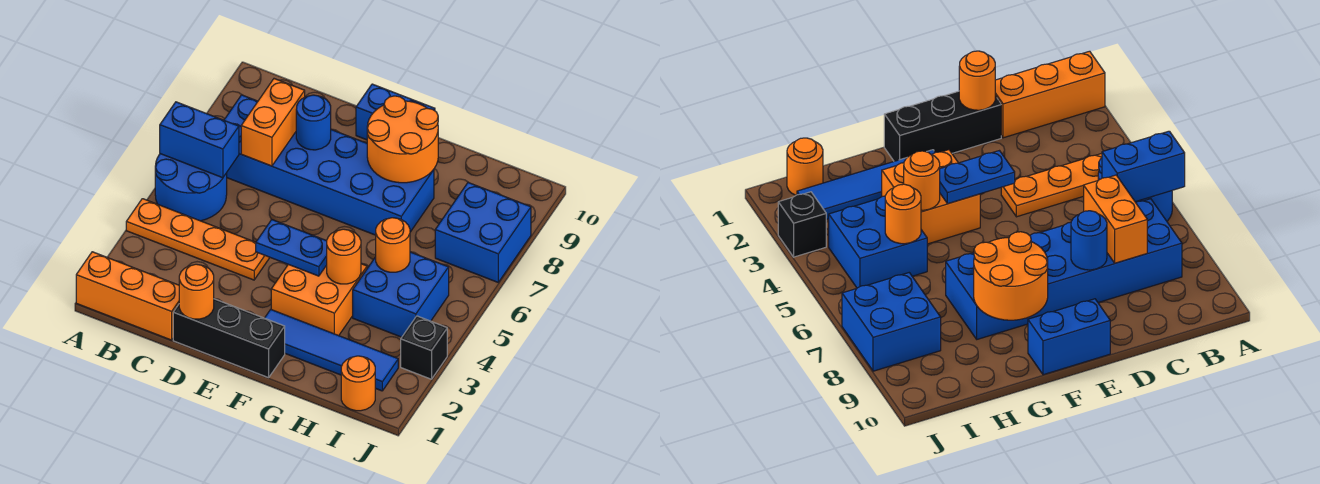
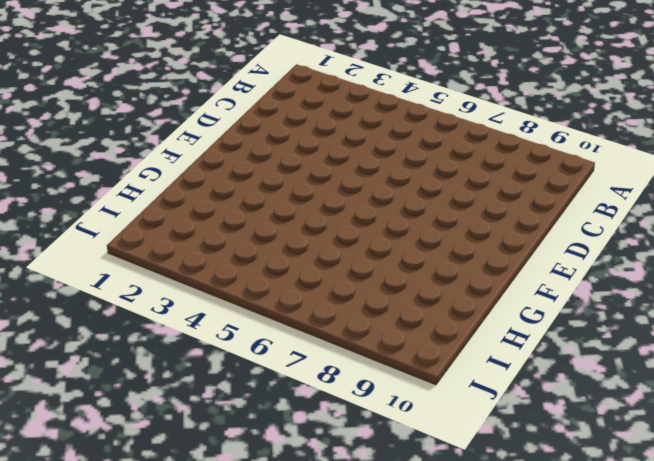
none -> orange brick A1:C1 level 1
none -> orange plate A4:D4 level 1
none -> blue round brick A5:B6 level 1

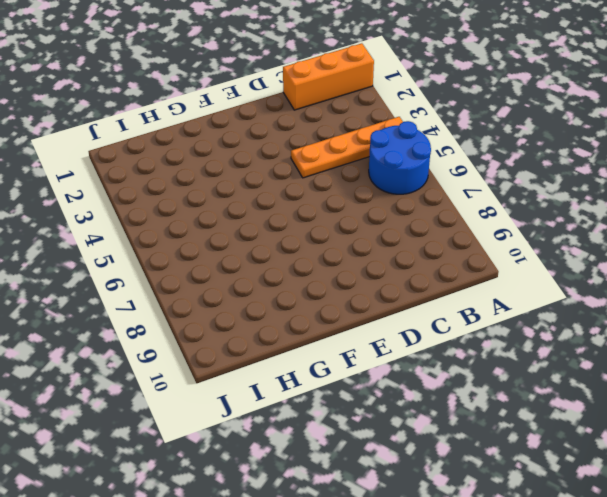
none -> blue brick B7:G8 level 1
none -> black brick D1:F1 level 1
none -> blue brick E10:F10 level 1

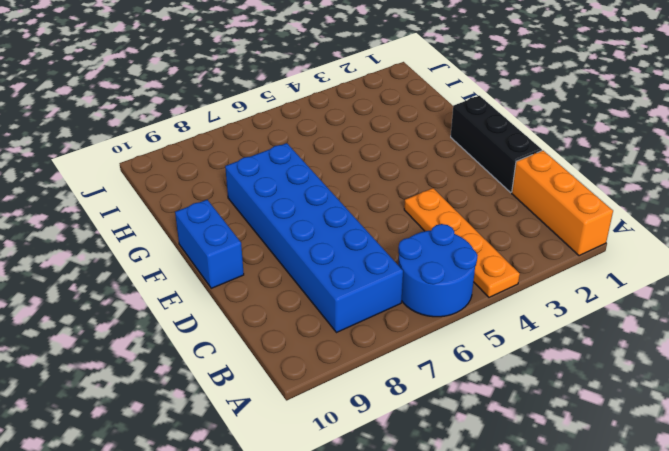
none -> blue tile F2:I2 level 1
none -> orange brick F3:G4 level 1
none -> blue brick H4:I5 level 1

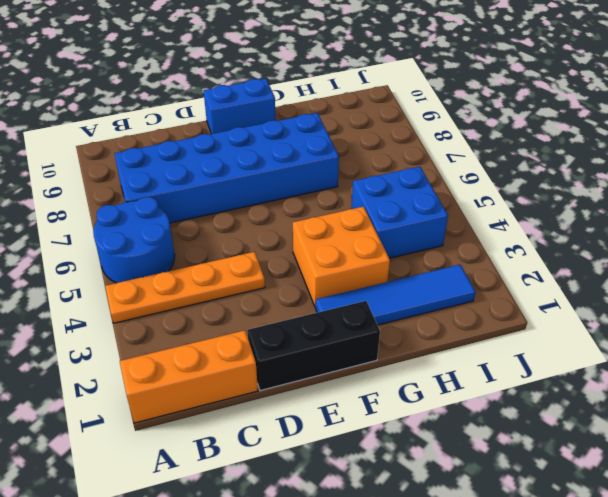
none -> orange round brick I1 level 1
none -> blue brick I7:J8 level 1
none -> black brick J3 level 1

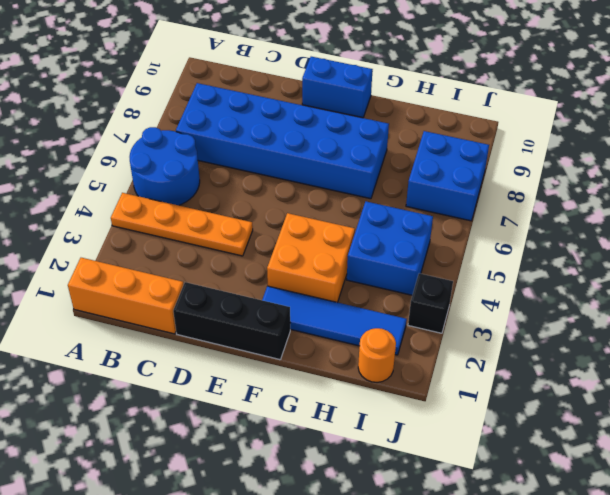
none -> blue brick A6:B6 level 2
none -> orange brick C7:C8 level 2
none -> orange round brick D1 level 2

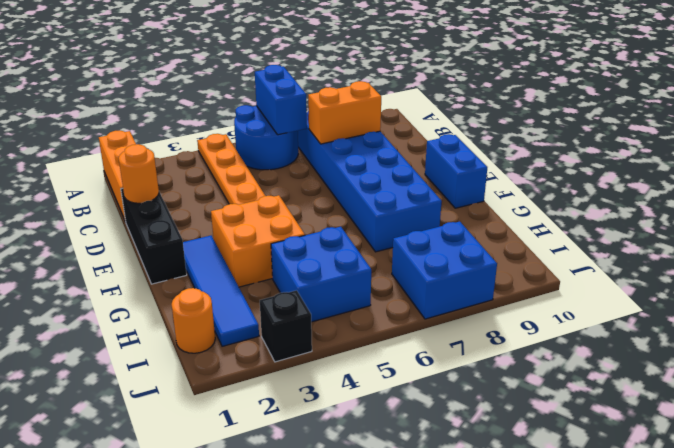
none -> blue round brick D8 level 2
none -> blue plate E4:F4 level 2
none -> orange round brick F8:G9 level 2

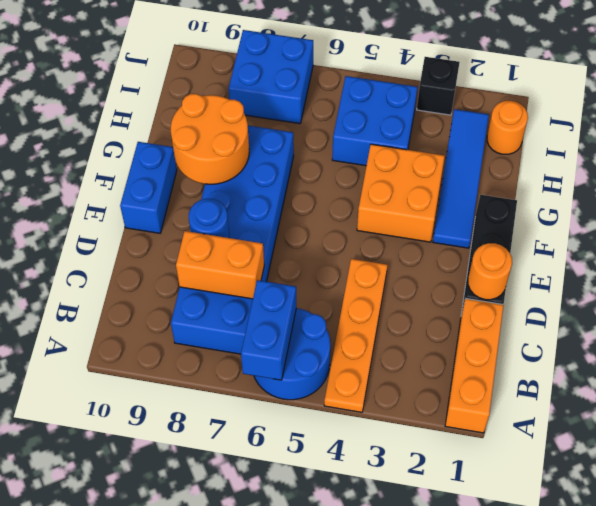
none -> blue plate E4:F4 level 2
none -> orange round brick G4 level 2
none -> orange round brick H5 level 2

